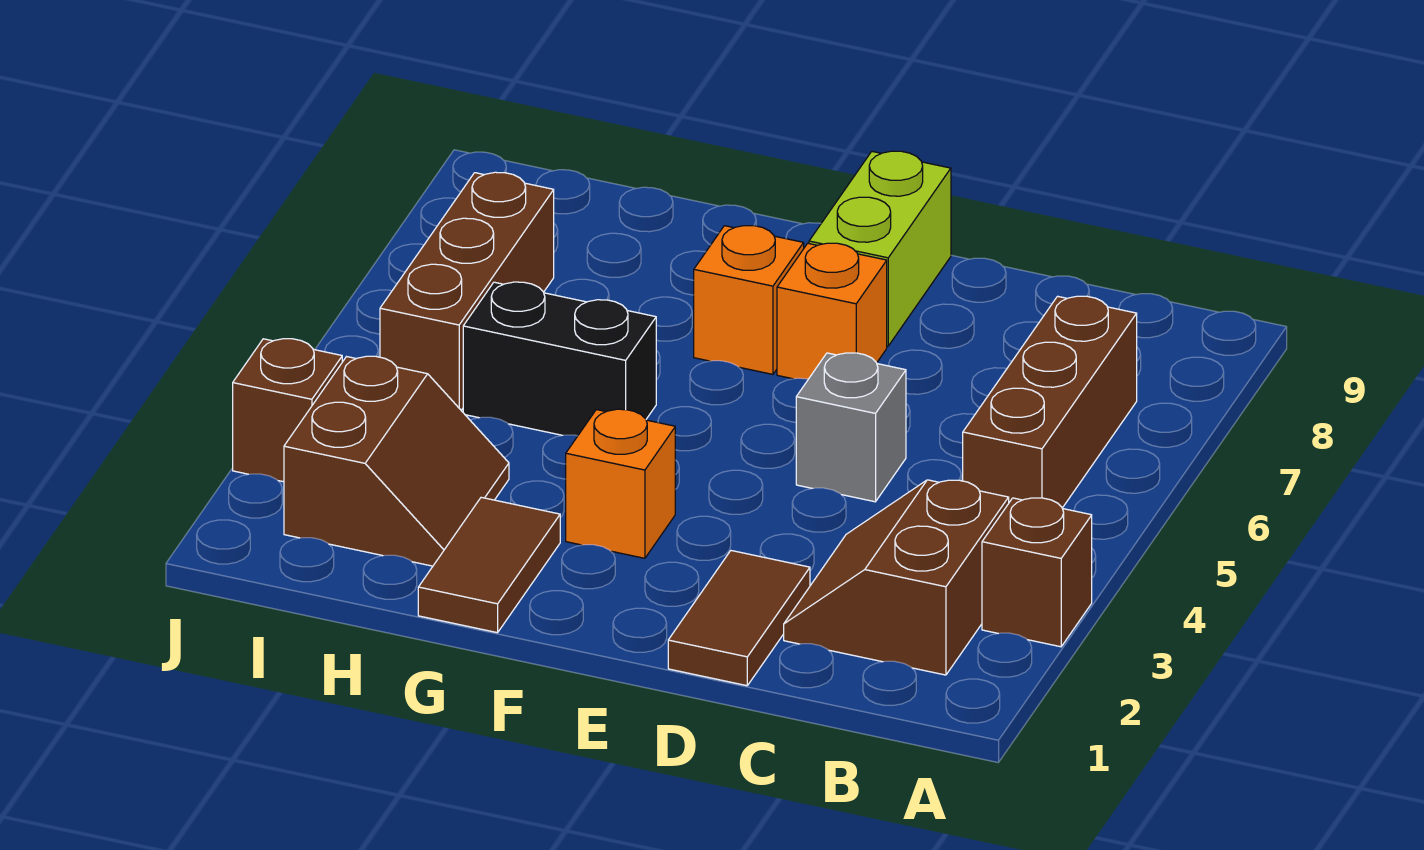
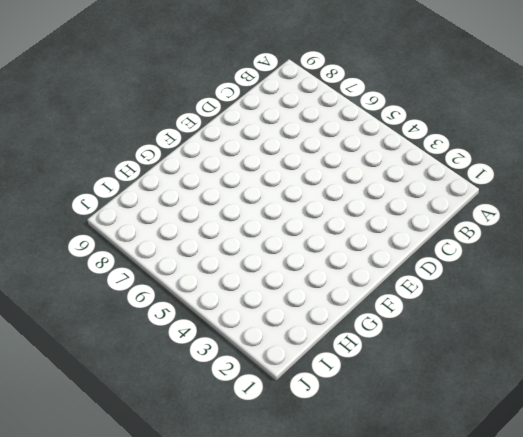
none -> brown brick A3 level 1
none -> brown slope B2:C3 level 1 top B
none -> brown brick B5:B7 level 1

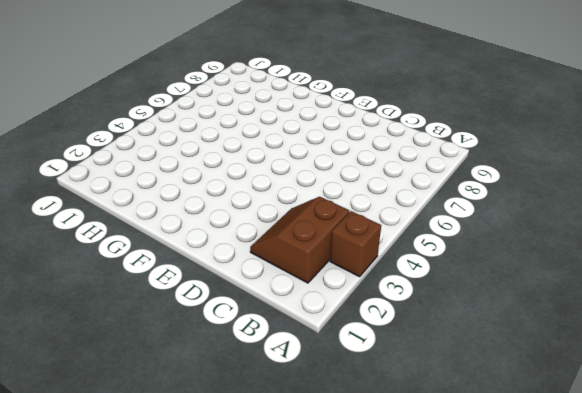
none -> brown brick B5:B7 level 1
none -> brown tile D1:D2 level 1
none -> grey brick D5 level 1

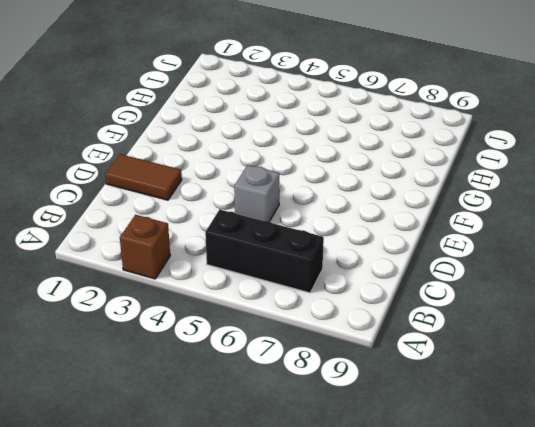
black brick B5:B7 level 1 -> brown brick B5:B7 level 1
none -> brown slope B2:C3 level 1 top B
none -> orange brick E7 level 1
none -> lime brick E8:E9 level 1

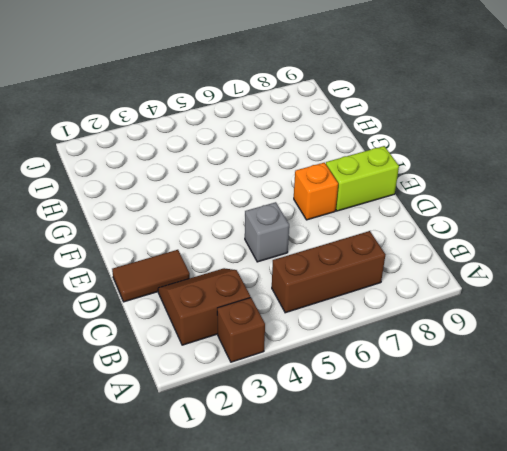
none -> orange brick F3 level 1
none -> orange brick F7 level 1
none -> brown tile G1:G2 level 1

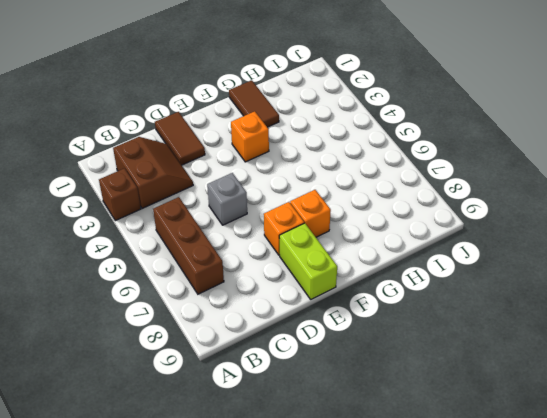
none -> black brick G5:H5 level 1
none -> brown slope H2:I3 level 1 top I
none -> brown brick I5:I7 level 1

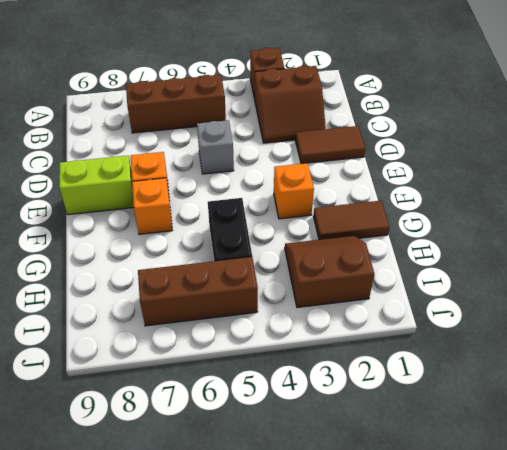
none -> brown brick J3 level 1

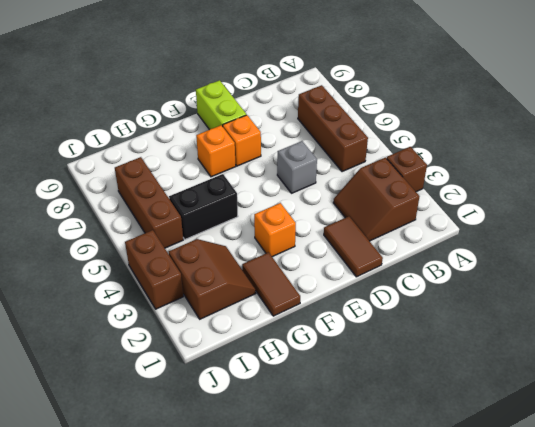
brown brick J3:J4 level 1 -> brown brick J3 level 1

